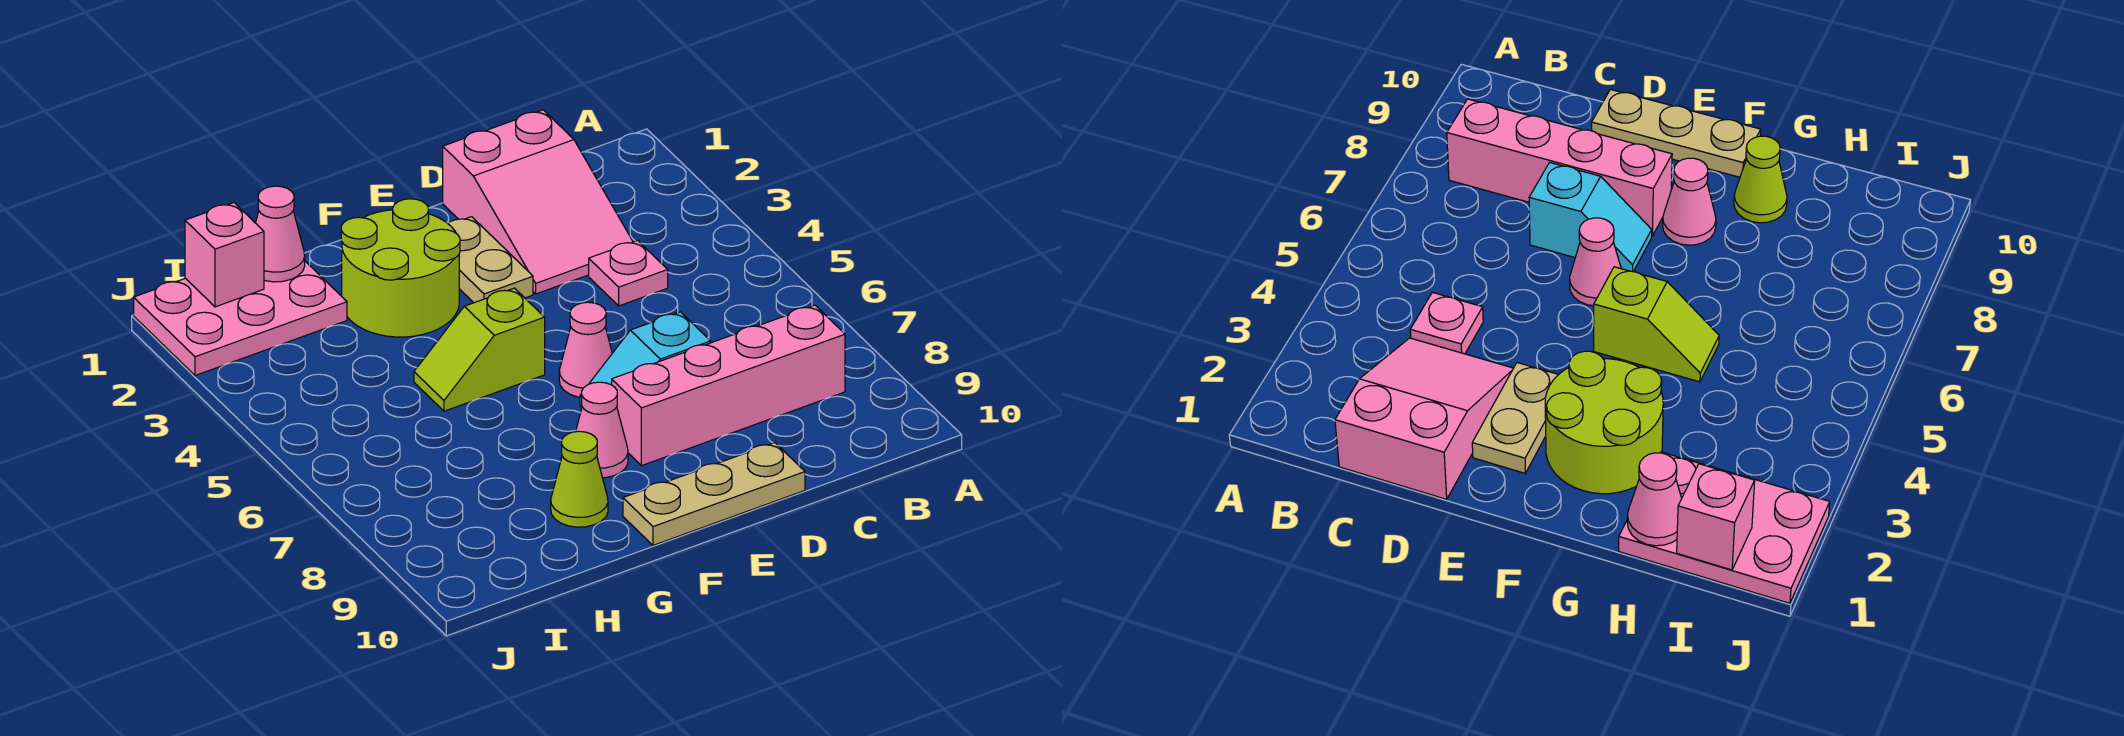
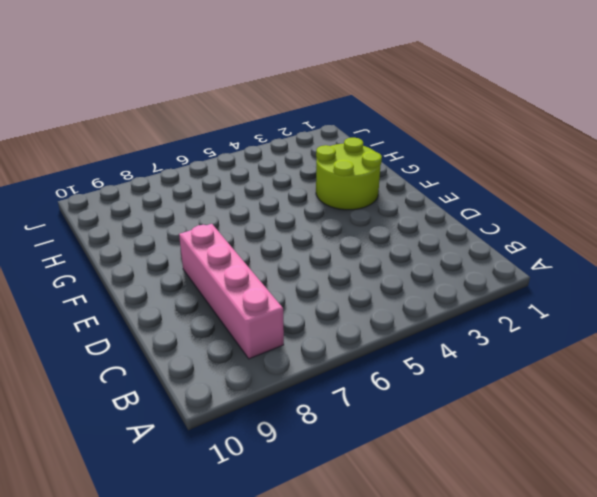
none -> pink slope C1:D3 level 1 top 1
none -> pink plate C4 level 1
none -> cyan slope D7:E7 level 1 top D

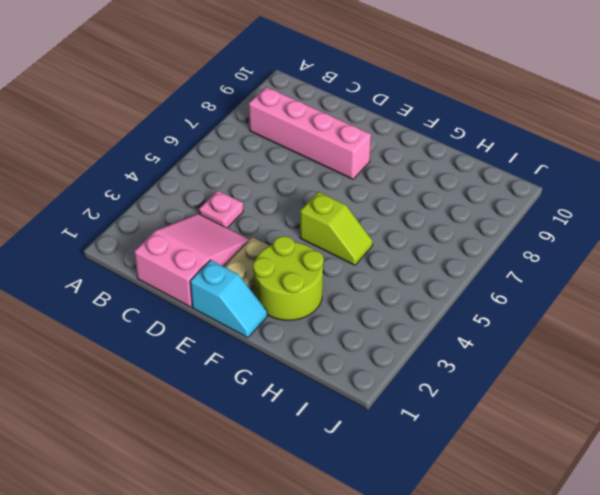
cyan slope E1:F1 level 1 top E -> cyan slope D7:E7 level 1 top D
none -> tan plate D10:F10 level 1
none -> pink cone E6 level 1
none -> pink cone F8 level 1

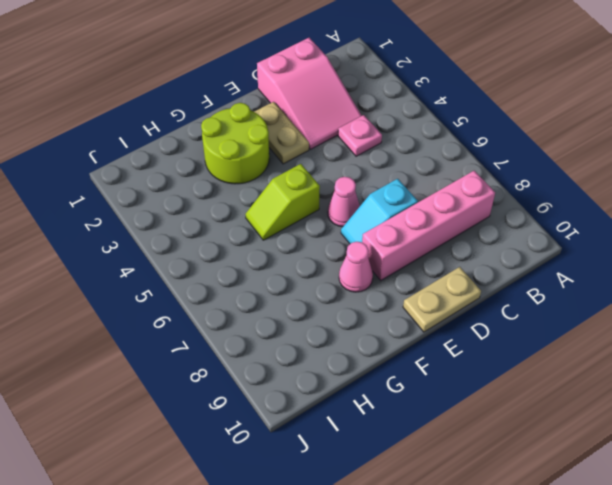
tan plate D10:E10 level 1 -> tan plate D10:F10 level 1
none -> lime cone G9 level 1
none -> pink plate H1:J2 level 1
none -> pink cone H1 level 2

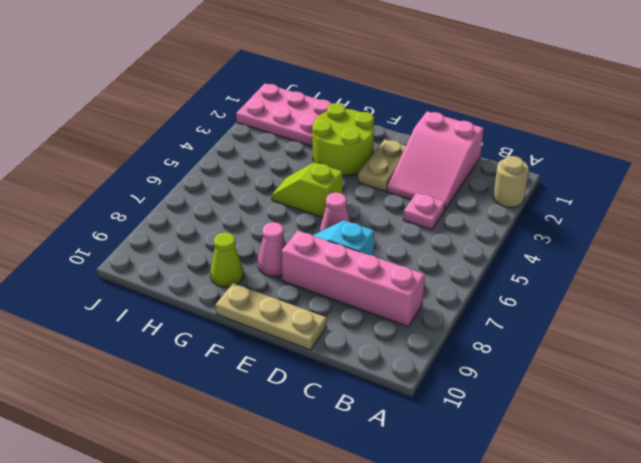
tan round brick A2 level 1 -> none
none -> pink cone H1 level 2
none -> pink brick I1 level 2

